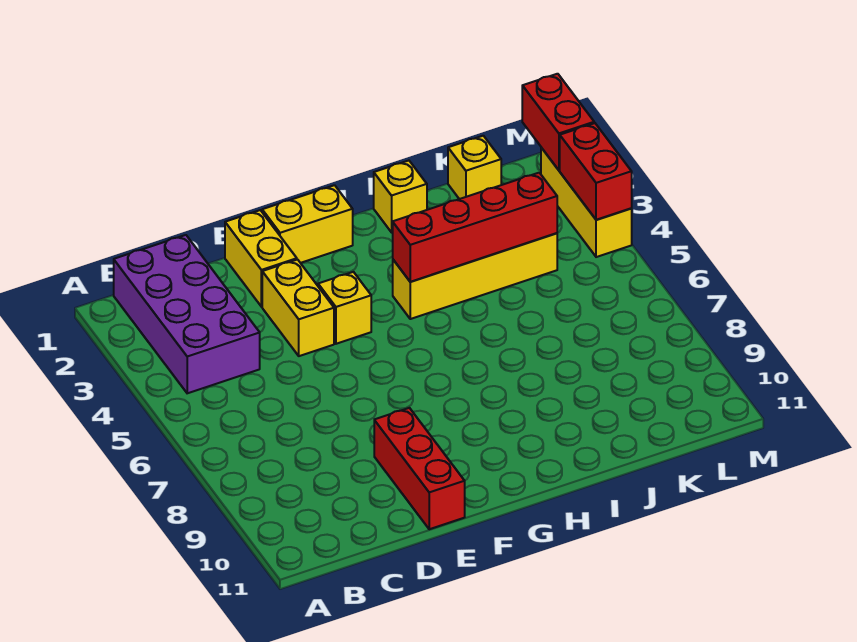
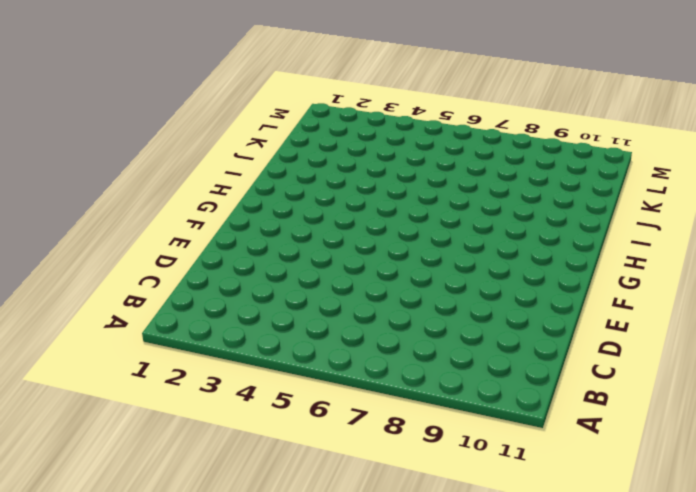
none -> purple brick B1:C4 level 1
none -> yellow brick E1:E2 level 1
none -> yellow brick E3:E4 level 1

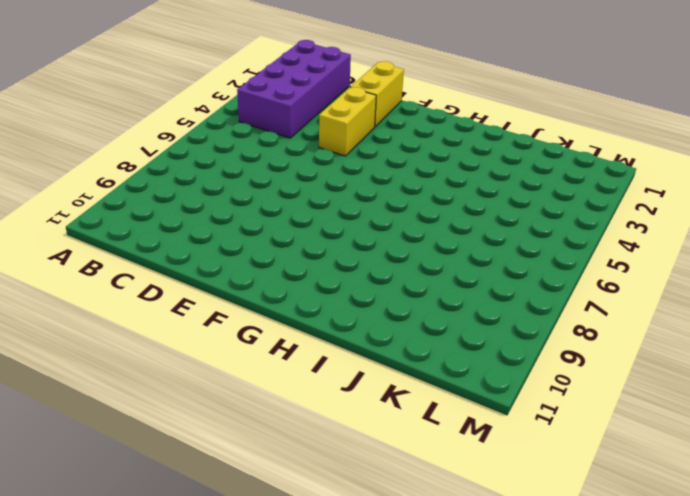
none -> red brick E9:E11 level 1
none -> yellow brick F1:G1 level 1
none -> yellow brick F4 level 1

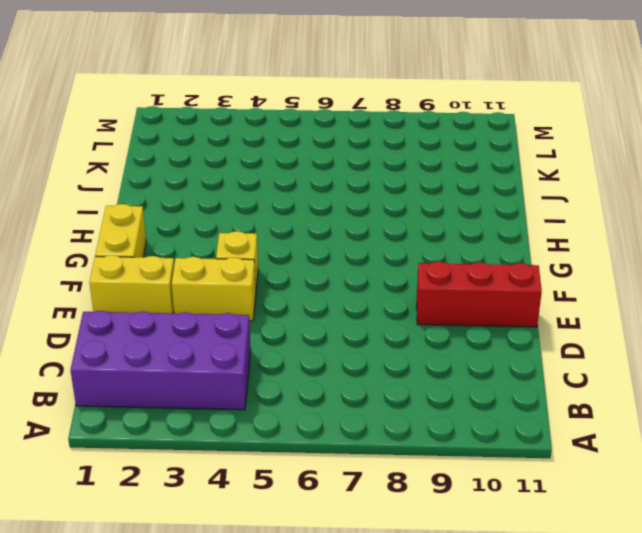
none -> yellow brick H4:K4 level 1
none -> yellow brick I1 level 1
none -> yellow brick K1 level 1

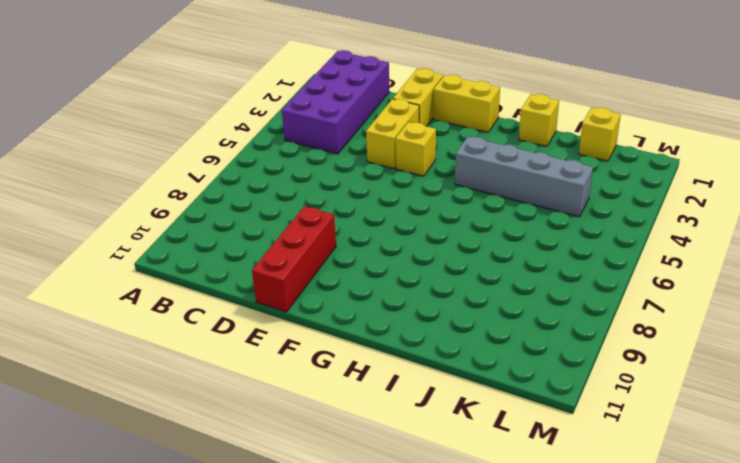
grey brick H4:K4 level 1 -> yellow brick H4:K4 level 1
none -> yellow brick M2:M4 level 1
none -> red brick H4:K4 level 2
none -> red brick M1:M2 level 2

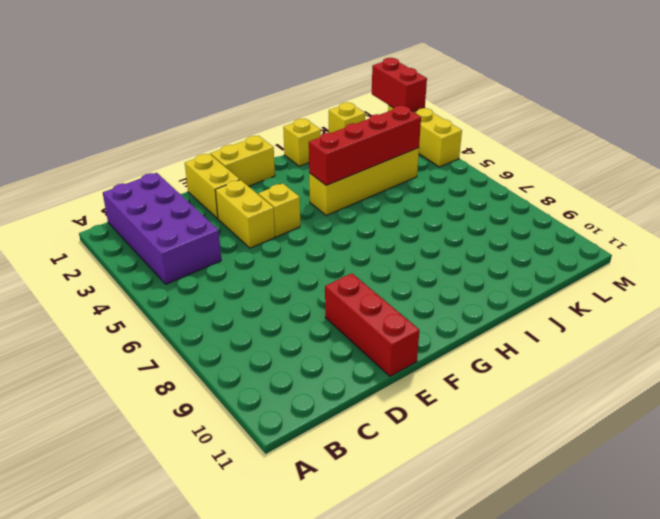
none -> red brick M3:M4 level 2

